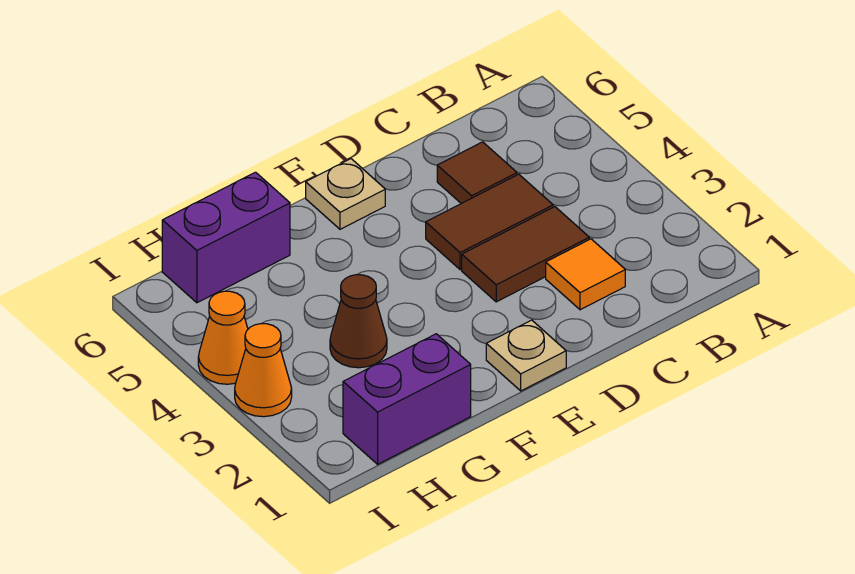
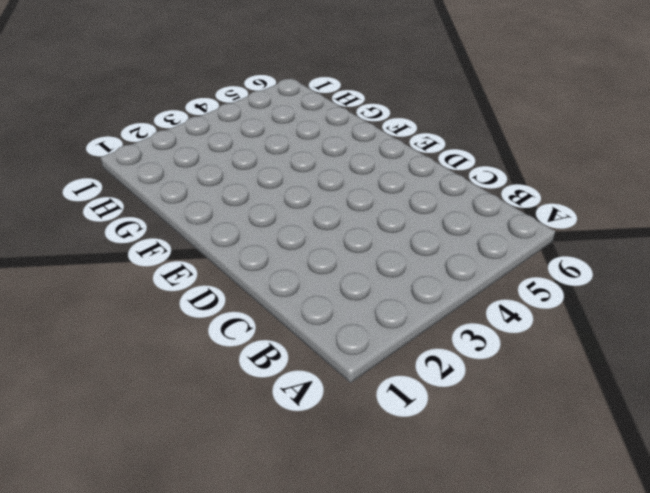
none -> orange tile C2 level 1
none -> brown tile C3:D3 level 1

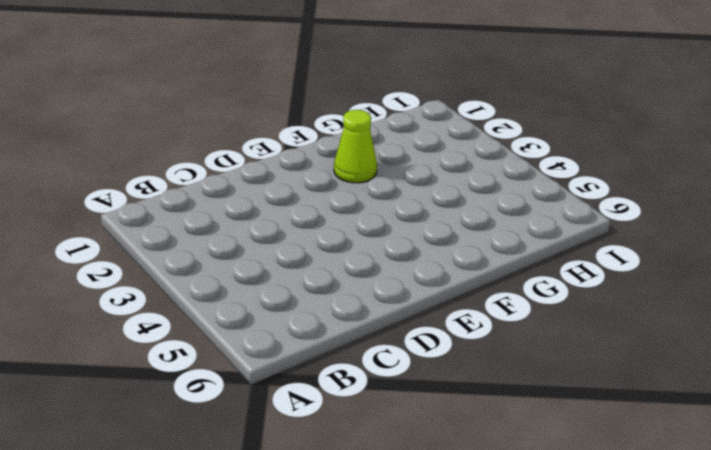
lime cone F2 level 1 -> none
none -> orange tile C2 level 1
none -> brown tile C3:D3 level 1

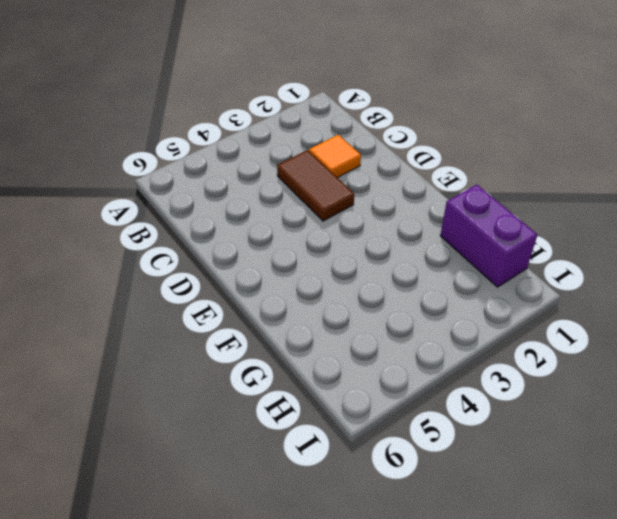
none -> brown tile C4:D4 level 1
none -> brown tile C5 level 1

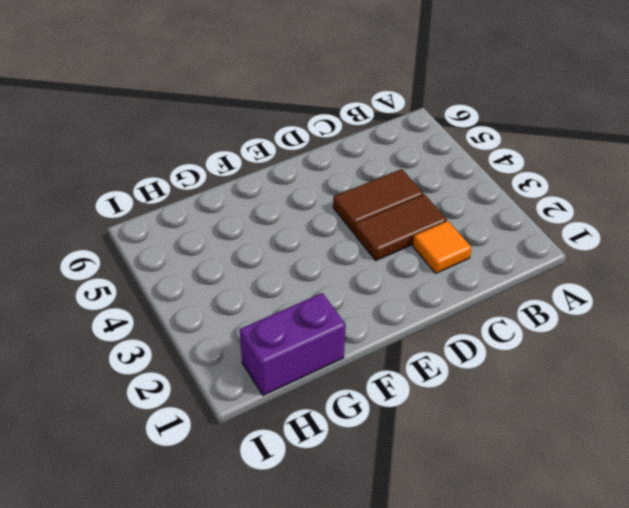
none -> brown tile C5 level 1
none -> tan plate E1 level 1

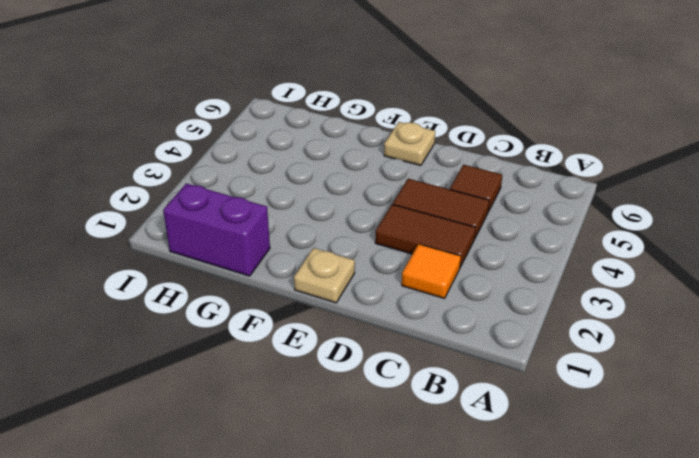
none -> brown cone G3 level 1
none -> purple brick G6:H6 level 1

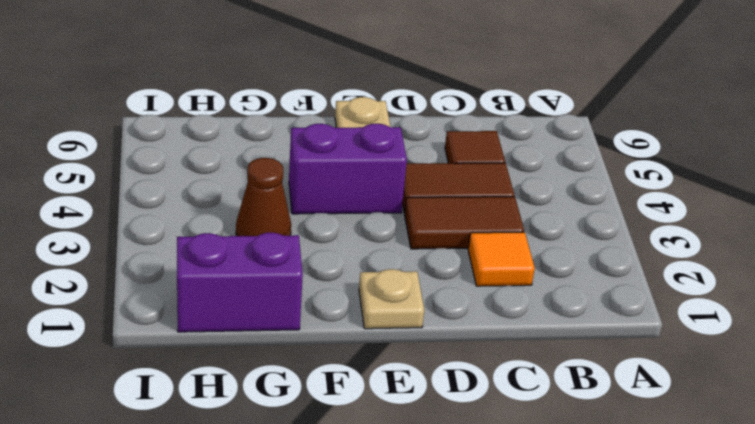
purple brick E4:F4 level 1 -> purple brick G6:H6 level 1
none -> orange cone I3 level 1
none -> orange cone I4 level 1

